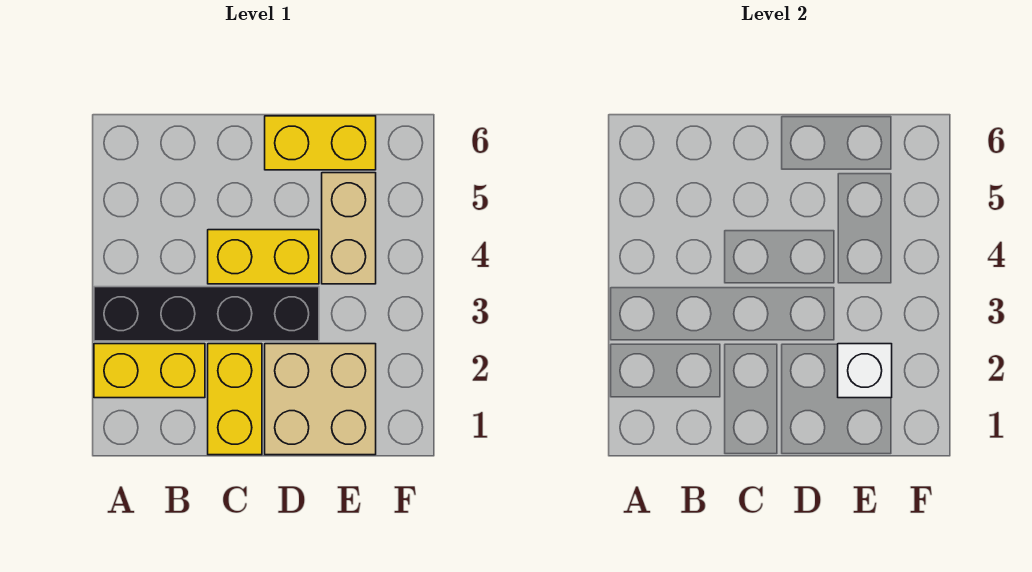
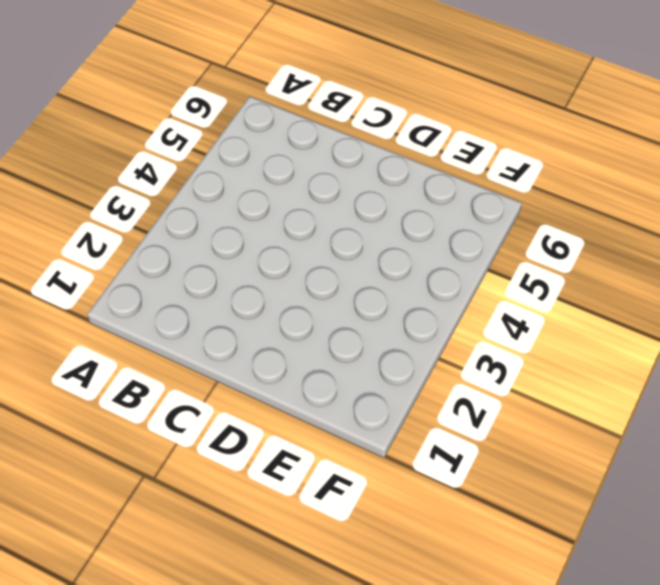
none -> yellow brick A2:B2 level 1
none -> black brick A3:D3 level 1

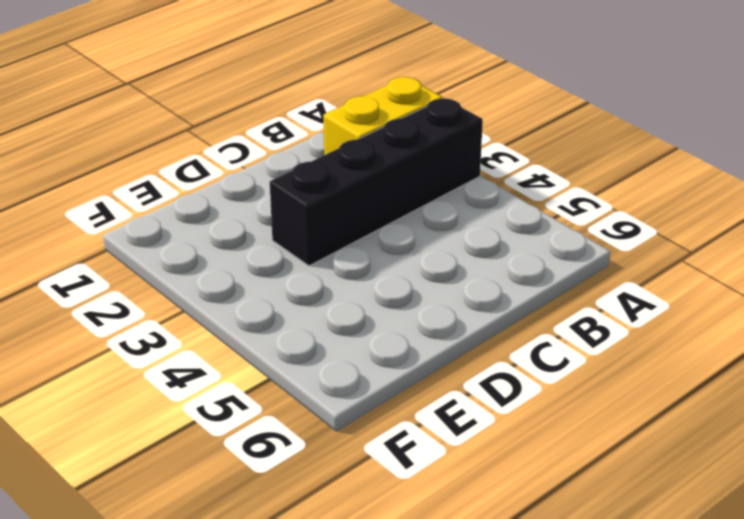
none -> yellow brick C1:C2 level 1
none -> yellow brick C4:D4 level 1

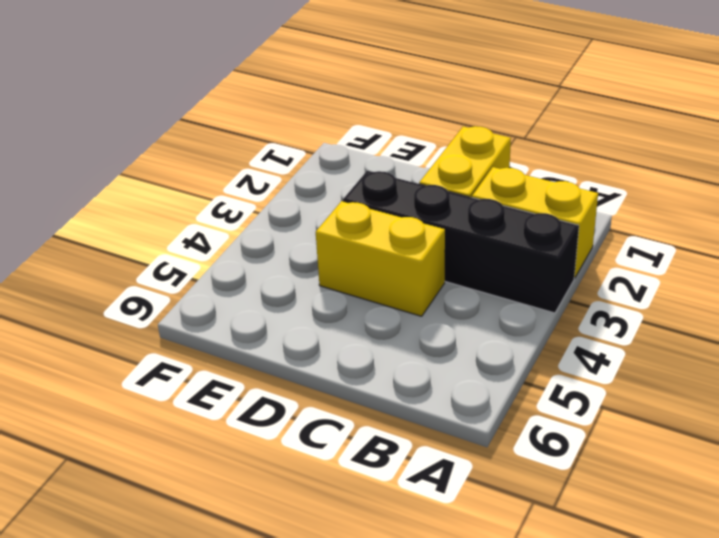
none -> tan brick D1:E2 level 1
none -> yellow brick D6:E6 level 1

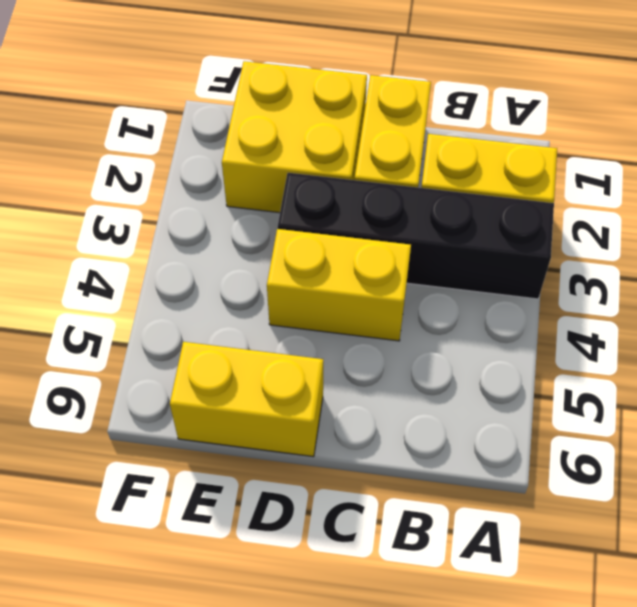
yellow brick D1:E2 level 1 -> tan brick D1:E2 level 1
none -> tan brick E4:E5 level 1
none -> white brick E2 level 2

